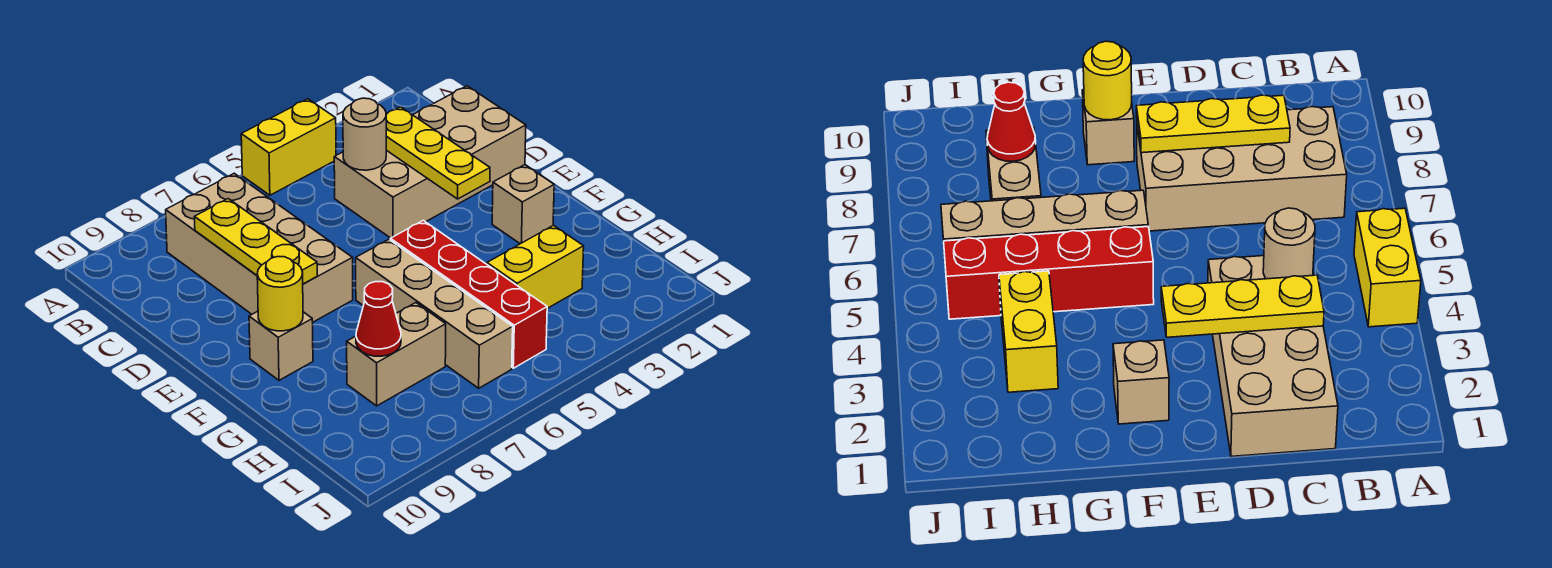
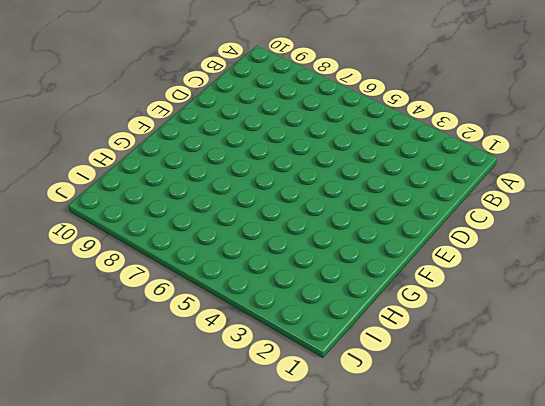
none -> yellow brick A4:A5 level 1
none -> tan brick B7:E8 level 1
none -> tan brick C1:D4 level 1

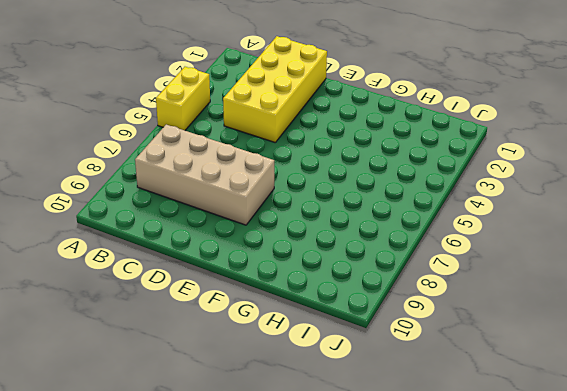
yellow brick C1:D4 level 1 -> tan brick C1:D4 level 1
none -> tan brick F2 level 1
none -> red brick F5:I5 level 1
none -> tan brick F6:I6 level 1

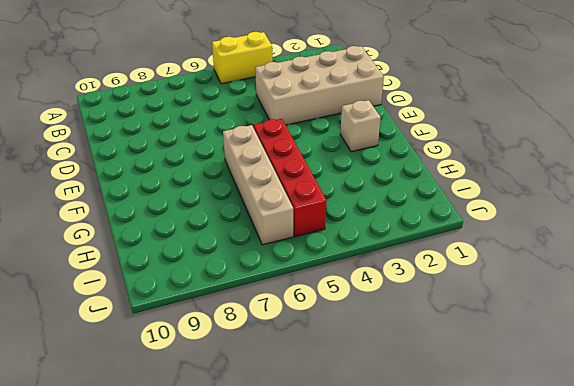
none -> tan brick B7:E8 level 1
none -> tan brick F9 level 1
none -> yellow brick H3:H4 level 1

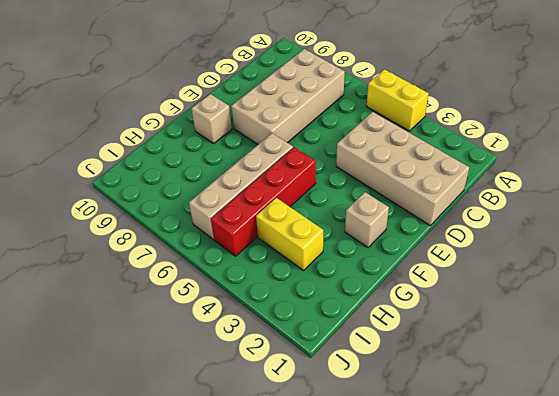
none -> tan brick H7:H8 level 1
none -> yellow plate C3:E3 level 2
none -> tan round brick C4 level 2

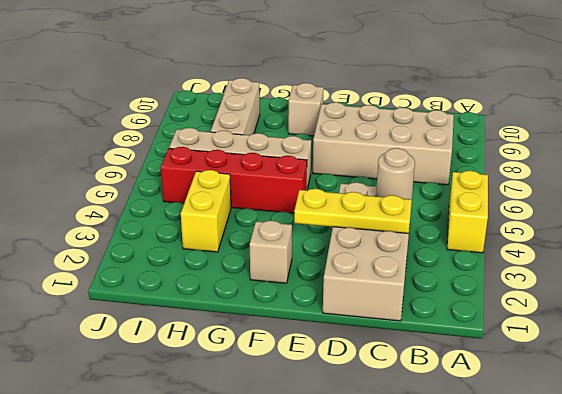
tan brick H7:H9 level 1 -> tan brick H7:H8 level 1
none -> yellow plate C8:E8 level 2
none -> yellow round brick F9 level 2
none -> red cone H8 level 2

